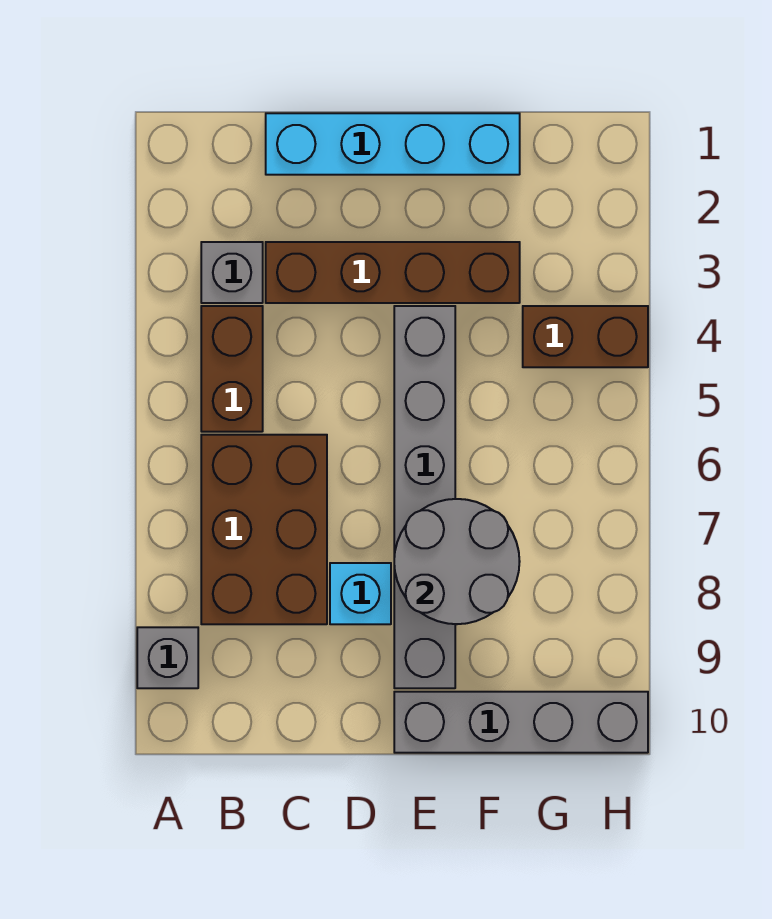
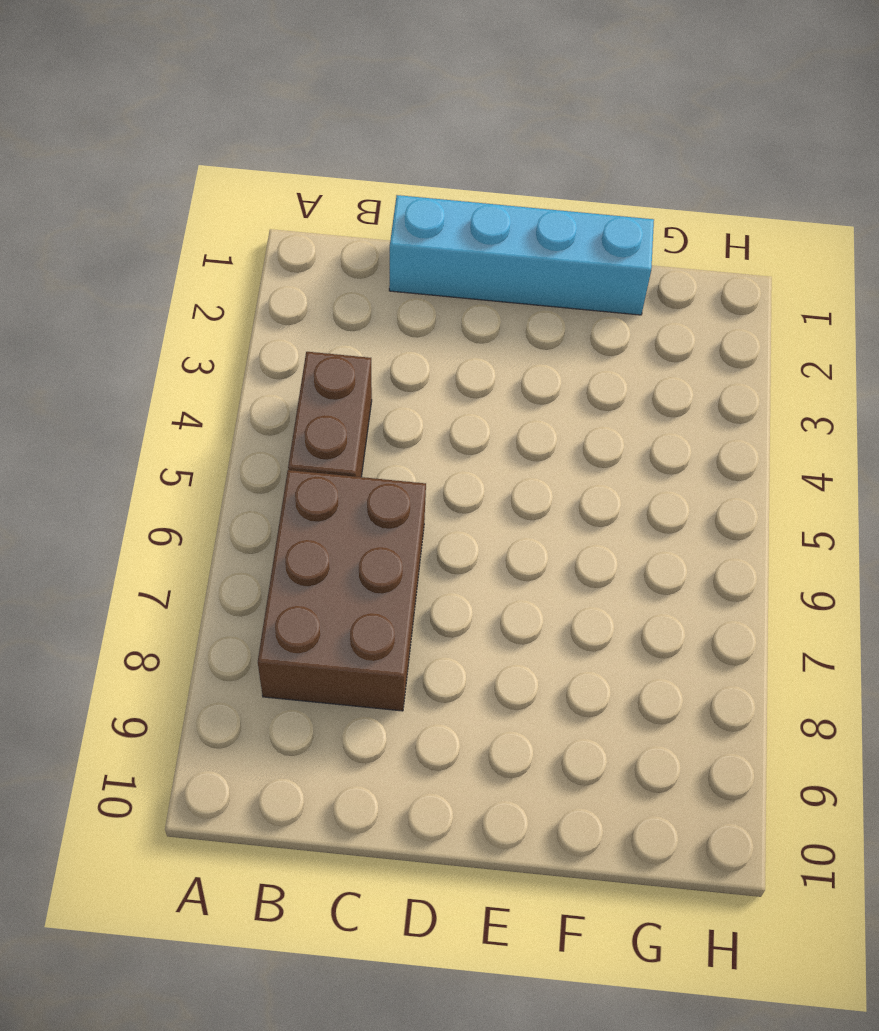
none -> grey brick A9 level 1
none -> grey brick B3 level 1

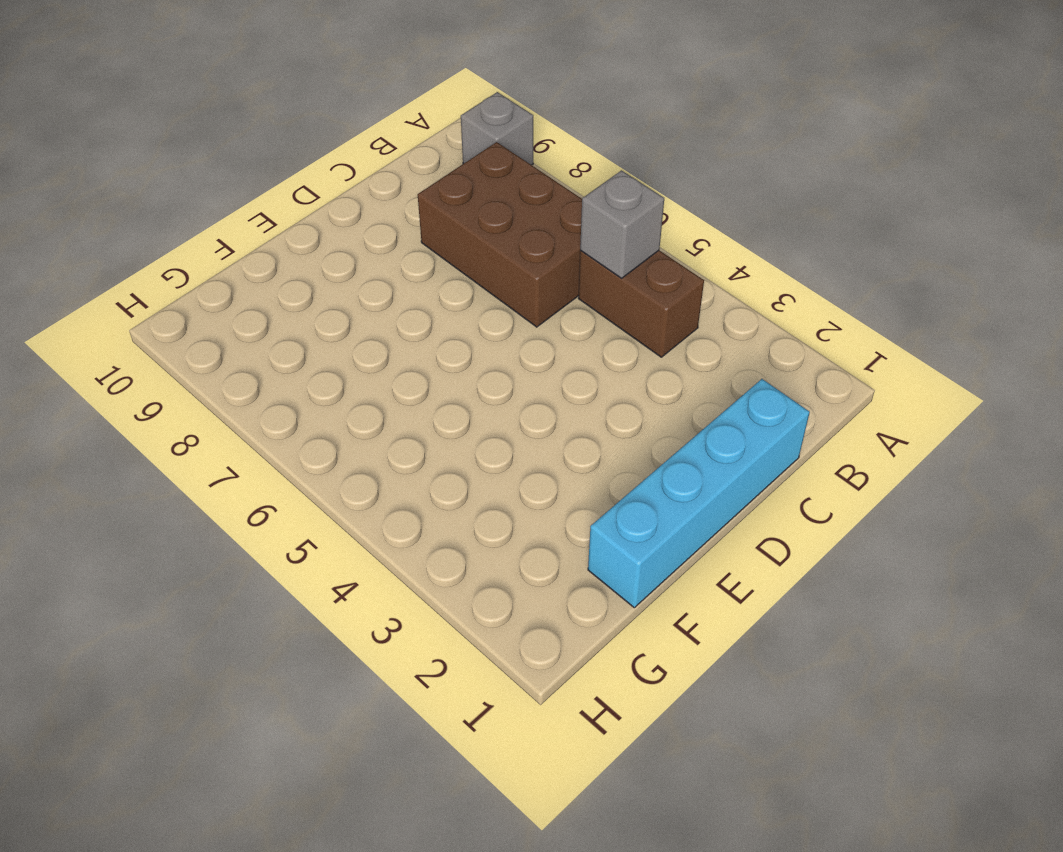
grey brick B5 level 2 -> grey brick B3 level 1
none -> brown brick C3:F3 level 1
none -> cyan brick D8 level 1

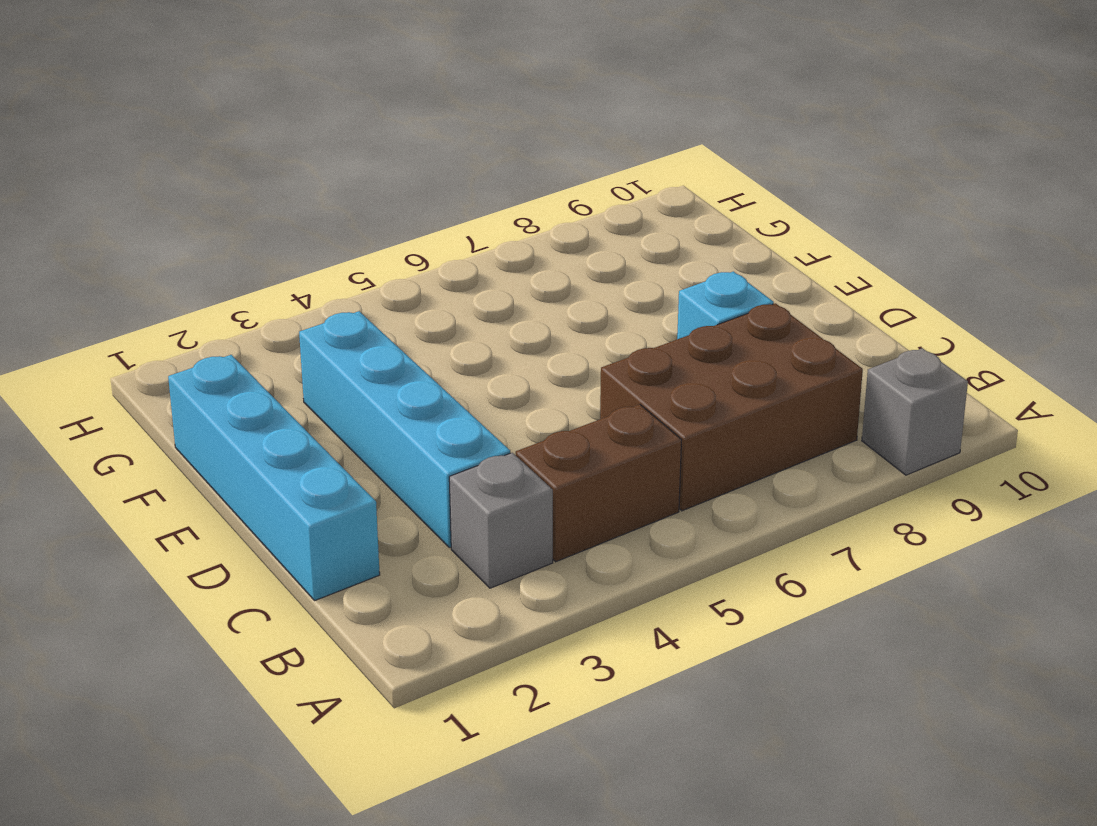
cyan brick C3:F3 level 1 -> brown brick C3:F3 level 1
none -> grey brick E4:E9 level 1
none -> grey brick E10:H10 level 1

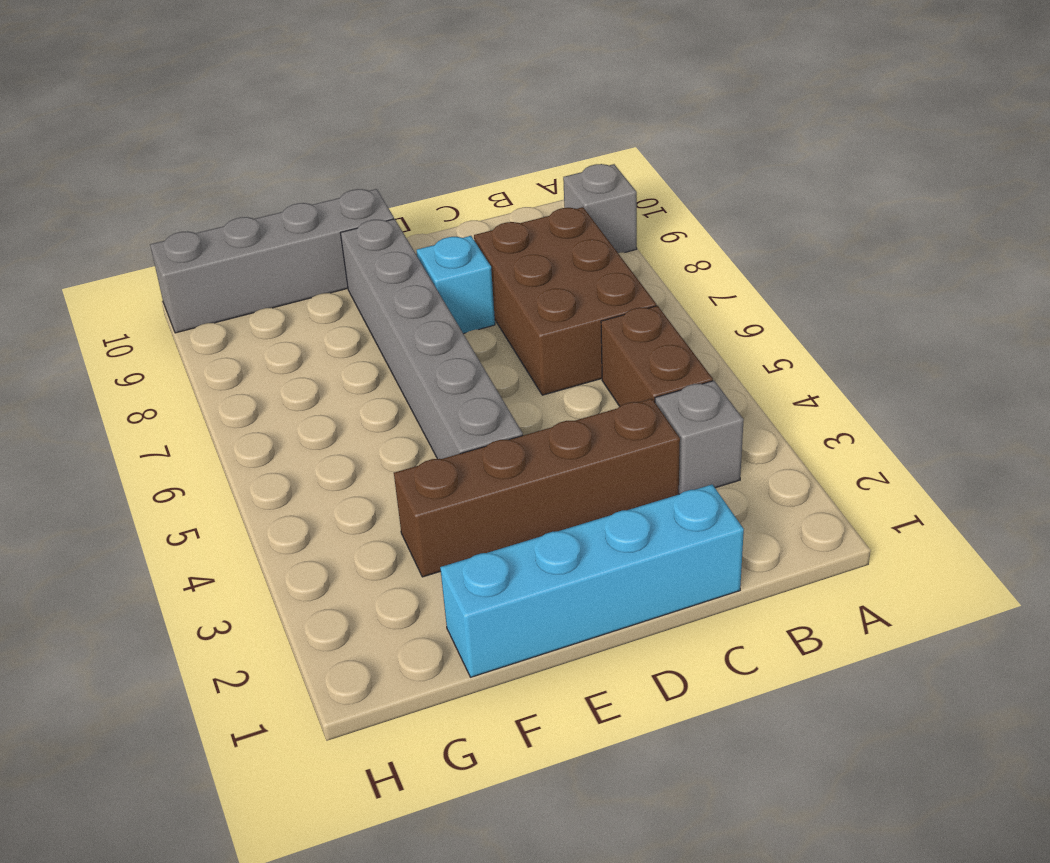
none -> brown brick G4:H4 level 1
none -> grey round brick E7:F8 level 2

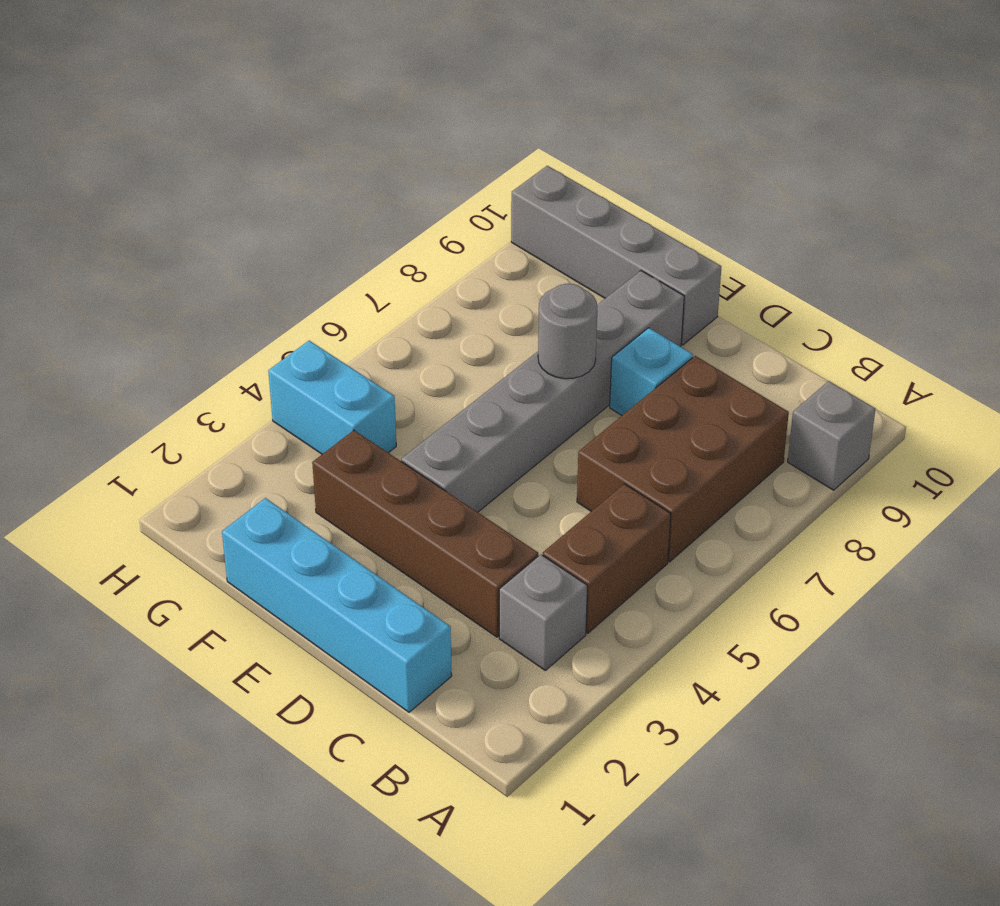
grey round brick E7 level 2 -> grey round brick E7:F8 level 2
cyan brick G4:H4 level 1 -> brown brick G4:H4 level 1

